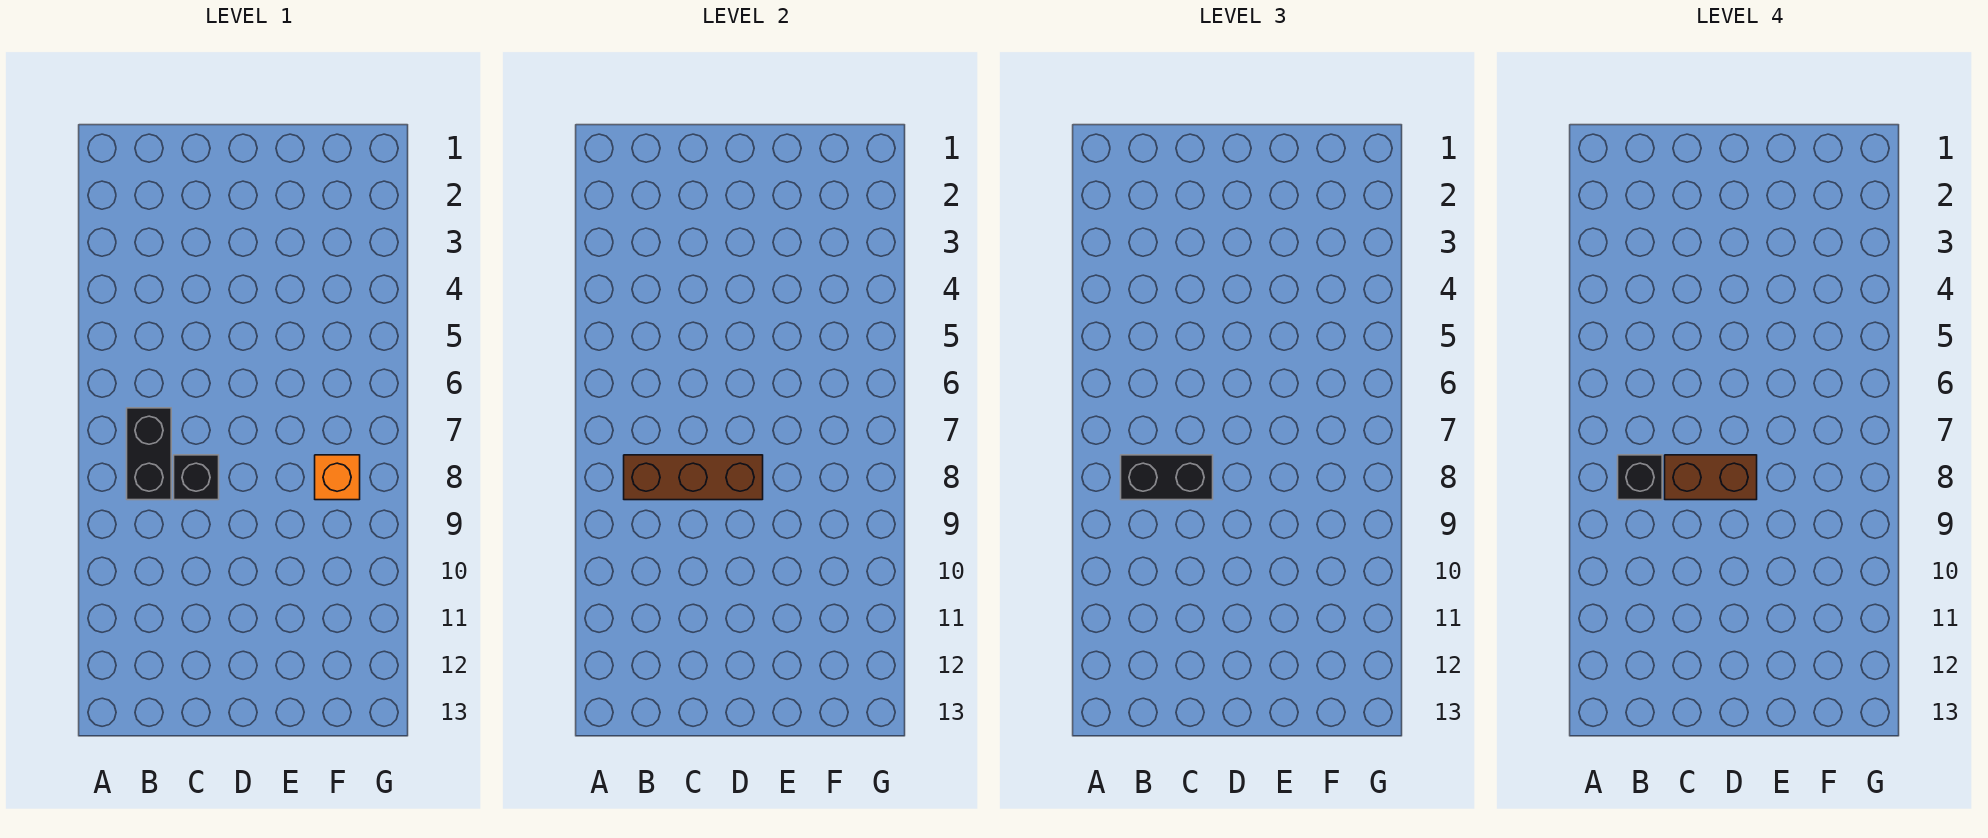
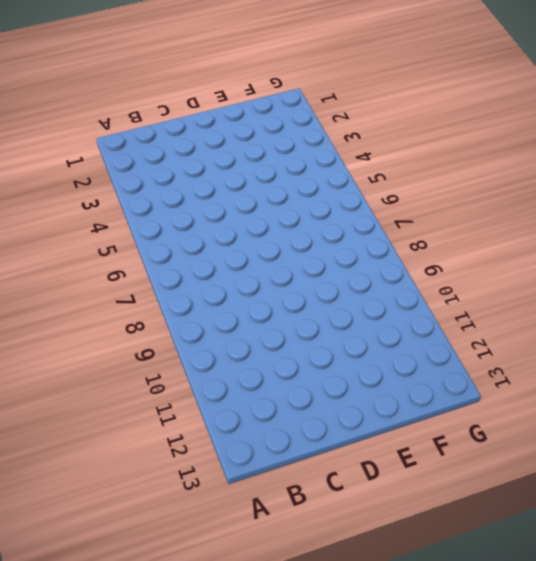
none -> black brick B7:B8 level 1
none -> black brick C8 level 1

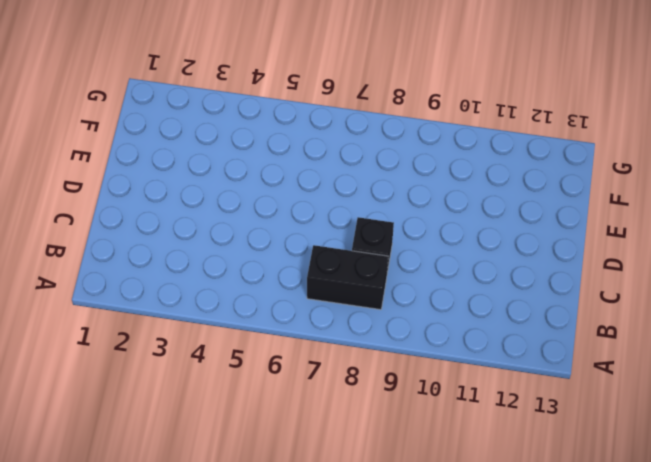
none -> orange brick F8 level 1
none -> brown brick B8:D8 level 2

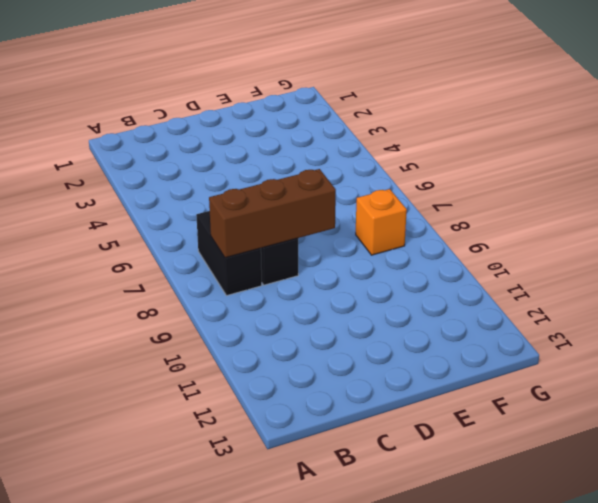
none -> black brick B8:C8 level 3
none -> black brick B8 level 4

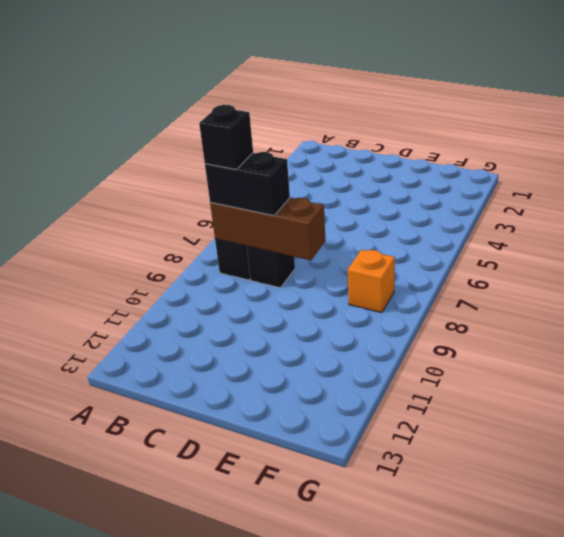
none -> brown brick C8:D8 level 4

